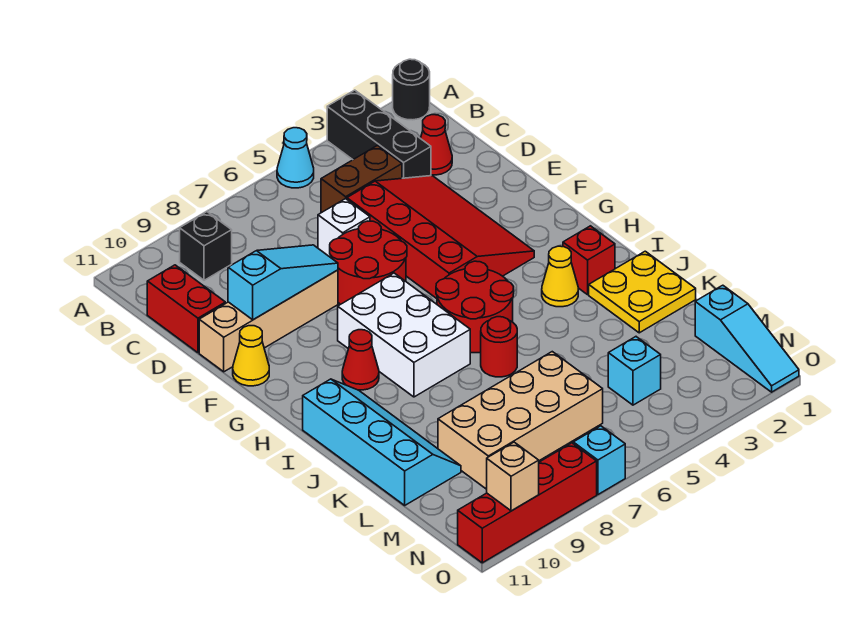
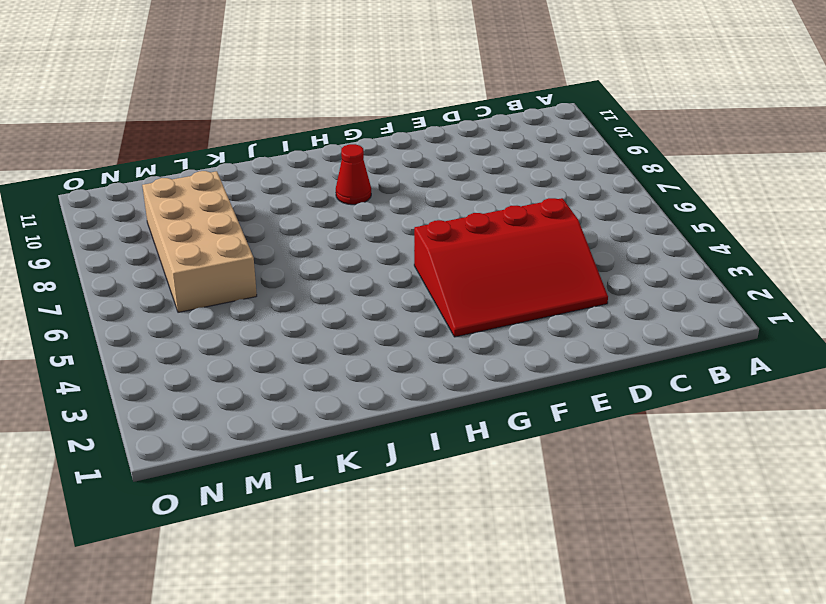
none -> black round brick A1 level 1
none -> black brick A3:C3 level 1
none -> cyan cone A5 level 1

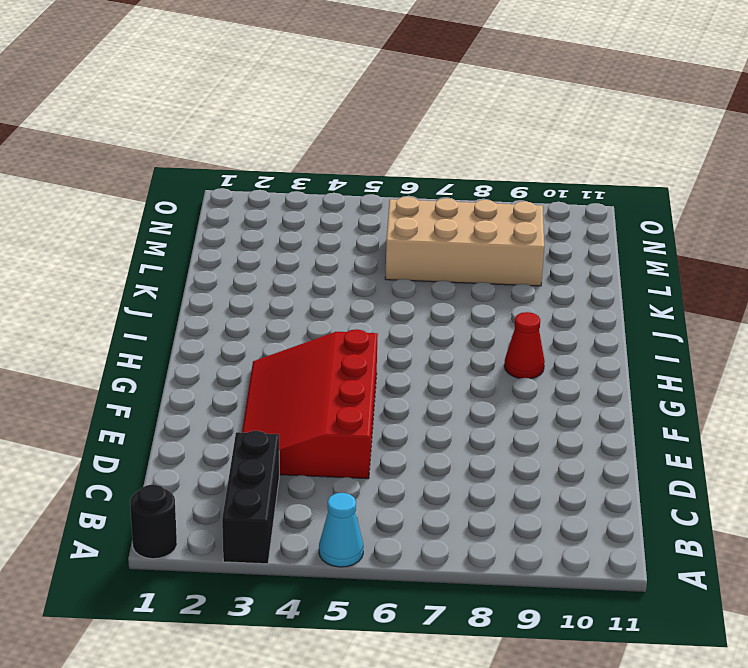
none -> black brick B9 level 1
none -> red cone C2 level 1
none -> brown brick C4:C5 level 1

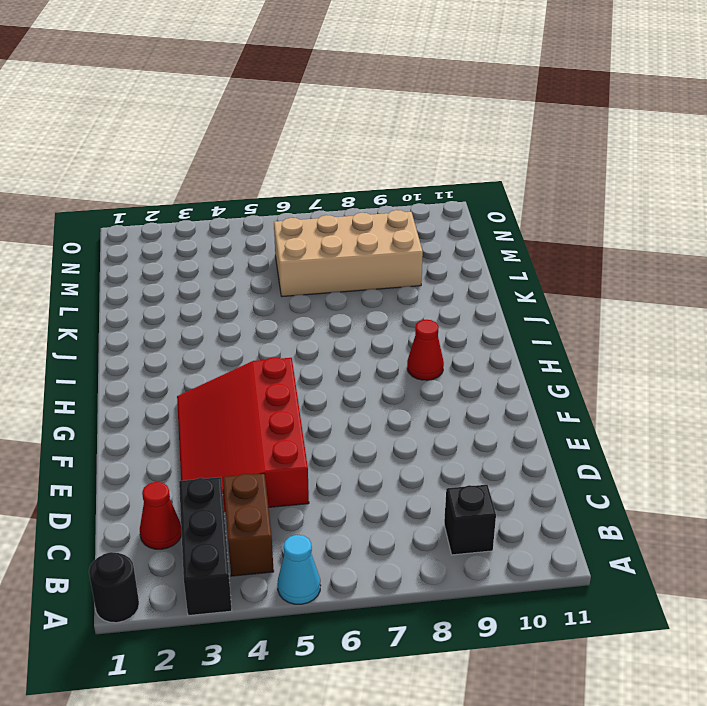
brown brick B4:C4 level 1 -> brown brick C4:C5 level 1
none -> red brick C11:D11 level 1
none -> white brick D6 level 1
none -> red round brick E6:F7 level 1

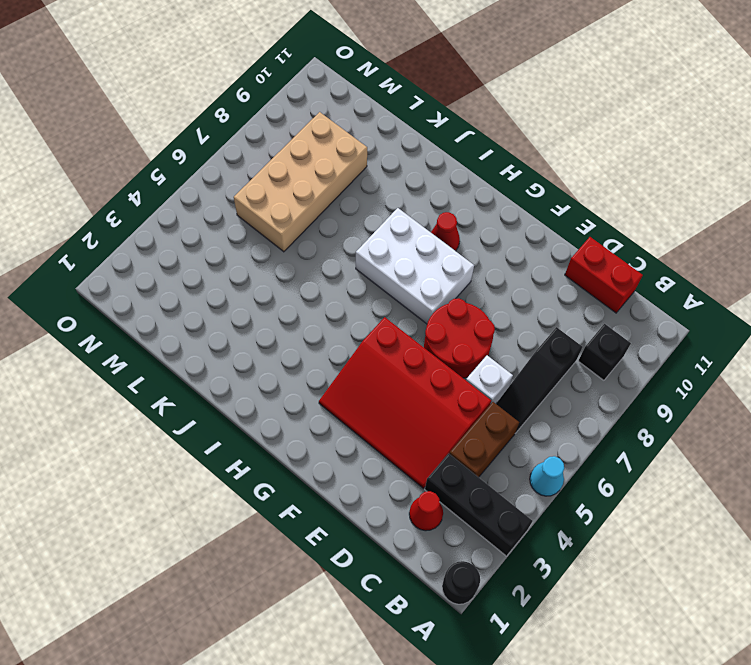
black slope C6:C8 level 1 top 8 -> none
none -> tan brick E8:E11 level 1
none -> yellow cone F11 level 1
none -> red round brick H5:I6 level 1

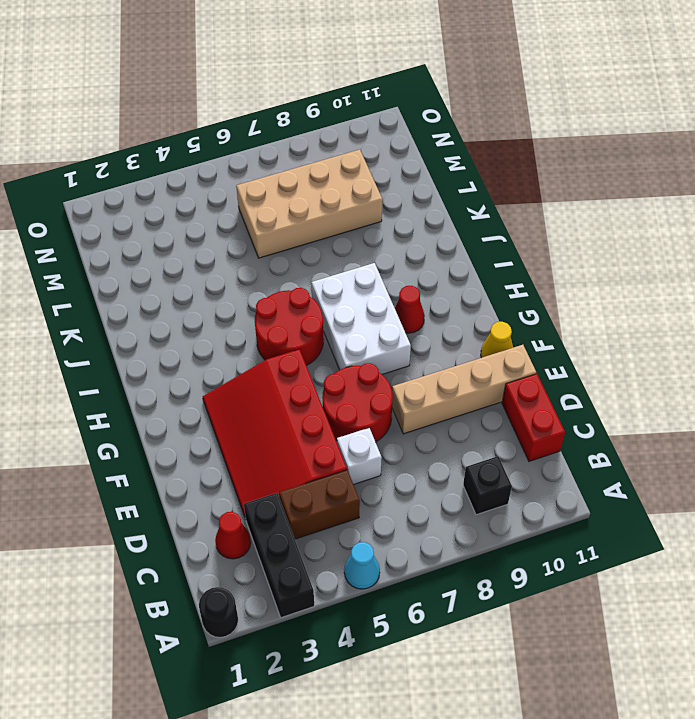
none -> red brick I2 level 1
none -> yellow cone I3 level 1
none -> cyan slope I10:L11 level 1 top 11

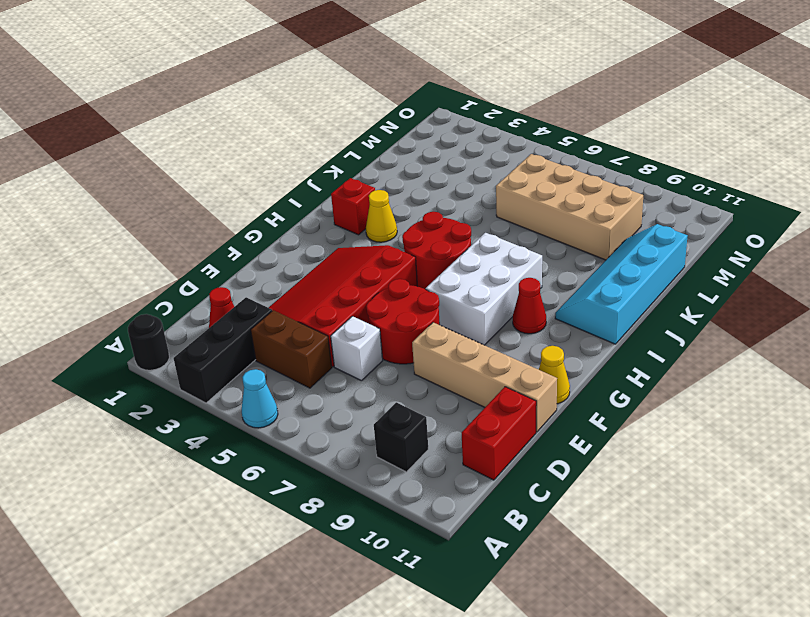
none -> yellow plate J1:K2 level 1
none -> red round brick J6 level 1
none -> cyan slope M1:O1 level 1 top M

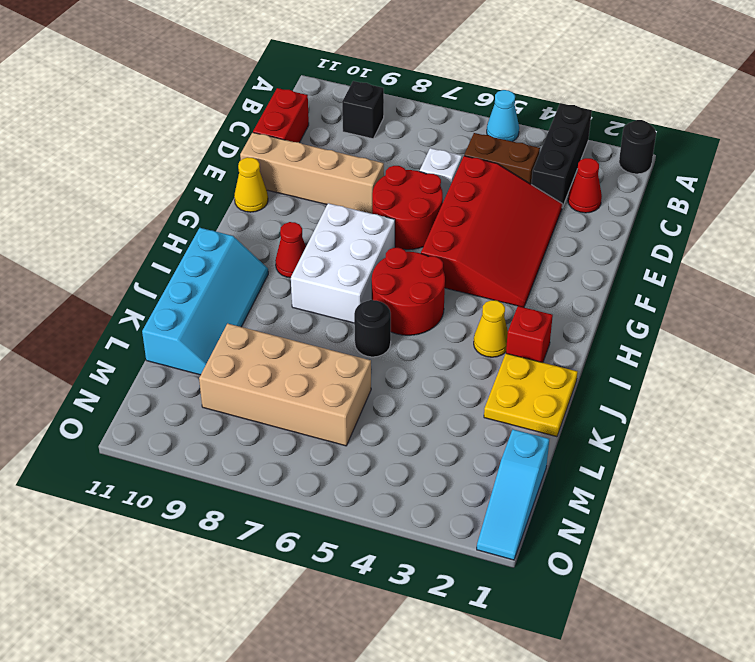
black round brick J6 level 1 -> red round brick J6 level 1
none -> cyan brick M4 level 1
none -> cyan brick O7 level 1
none -> red brick O8:O11 level 1

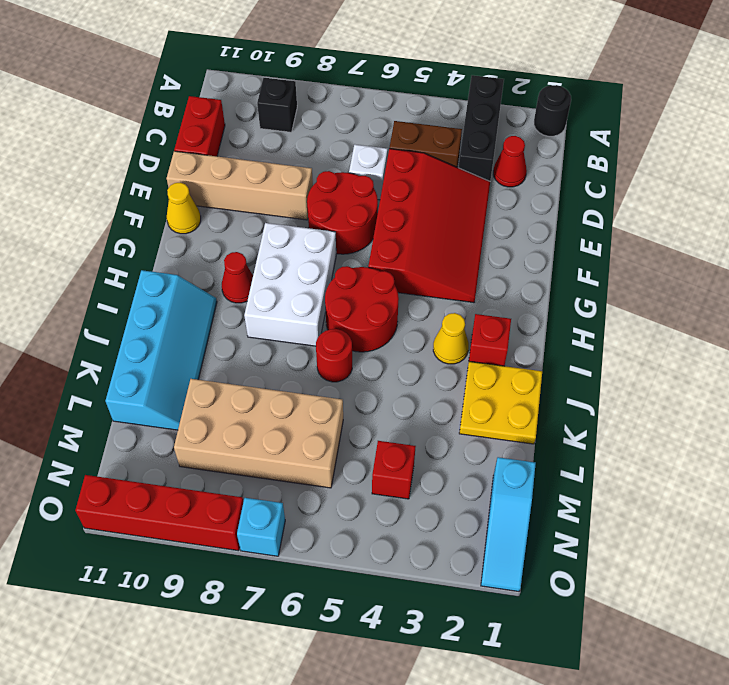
red brick M4 level 1 -> cyan brick M4 level 1
none -> cyan cone A5 level 1
none -> cyan slope E8:E10 level 2 top 10
none -> tan brick O10 level 2

